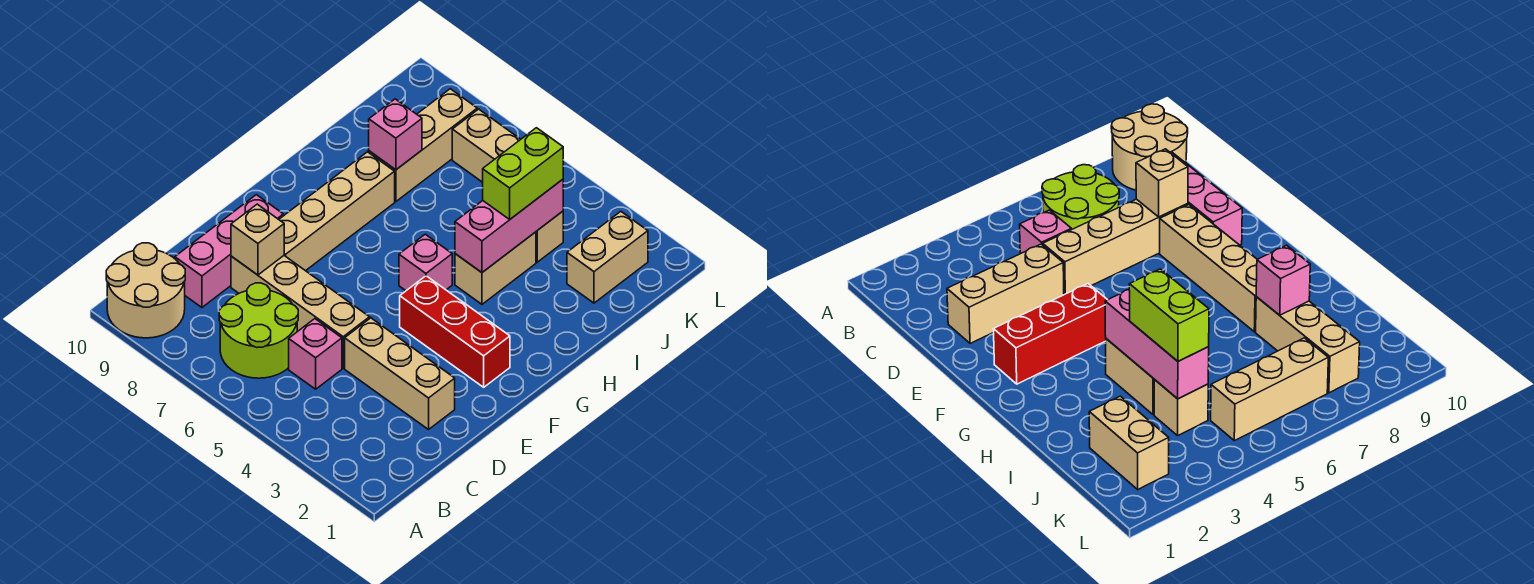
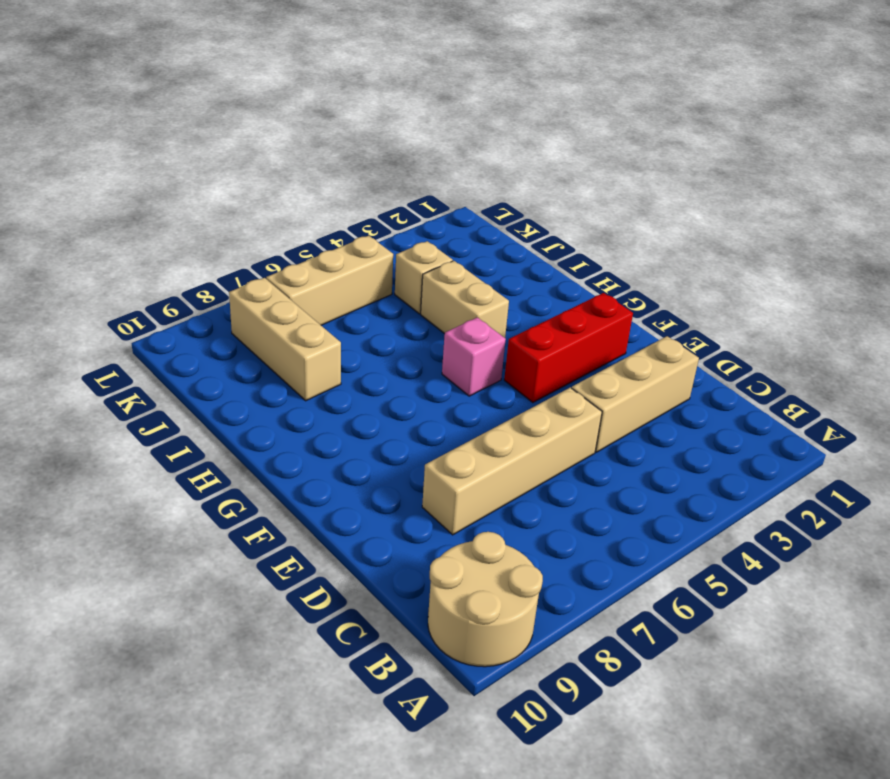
none -> lime round brick B6:C7 level 1
none -> pink brick C5 level 1
none -> pink brick C9:E9 level 1

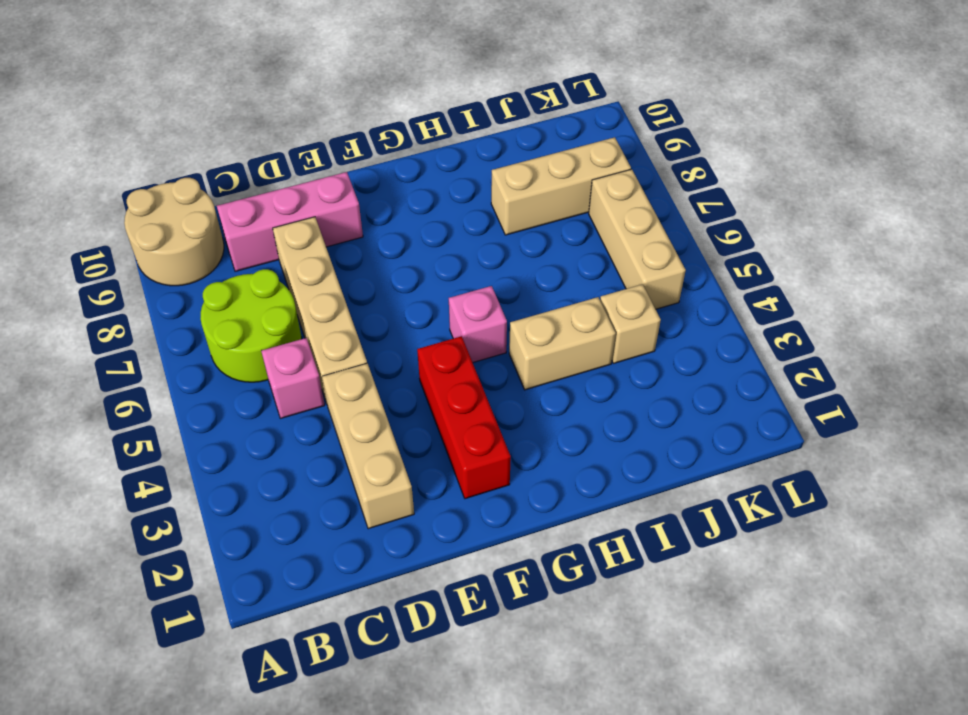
none -> tan brick E8:H8 level 1
none -> tan brick J2:K2 level 1
none -> tan brick D8 level 2

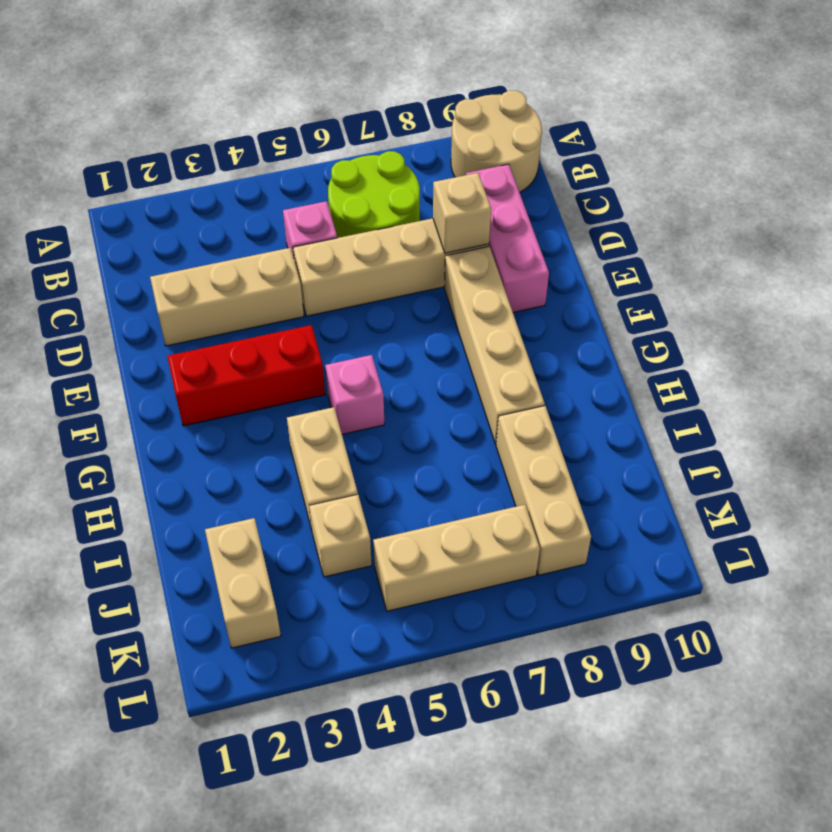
none -> pink brick H4:J4 level 2
none -> pink brick I8 level 2
none -> lime brick I4:J4 level 3

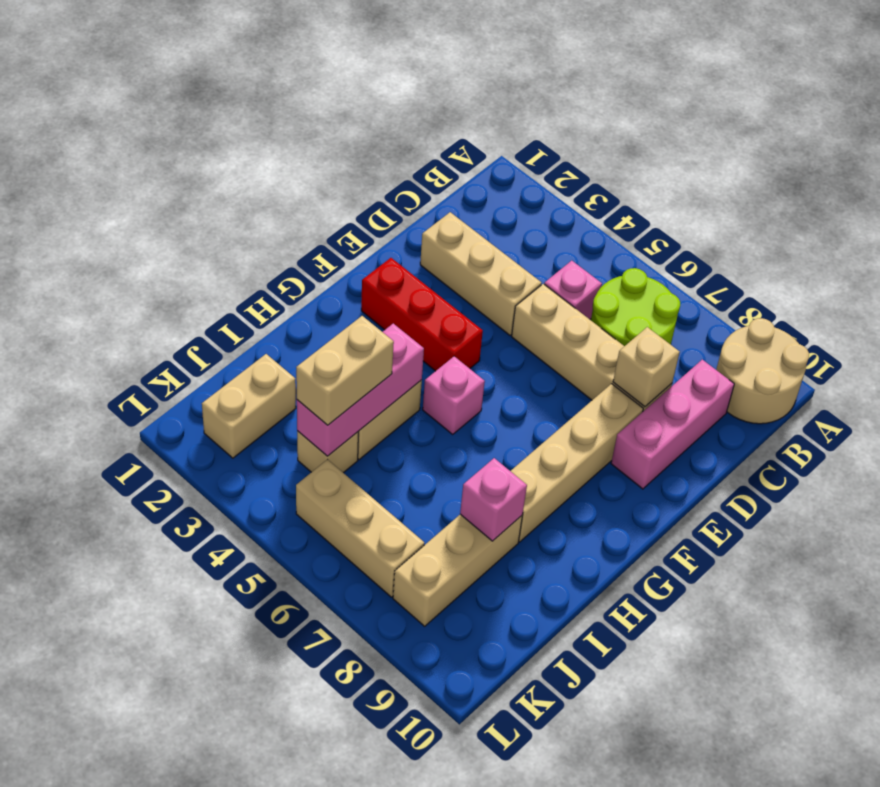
tan brick I4:J4 level 3 -> lime brick I4:J4 level 3

